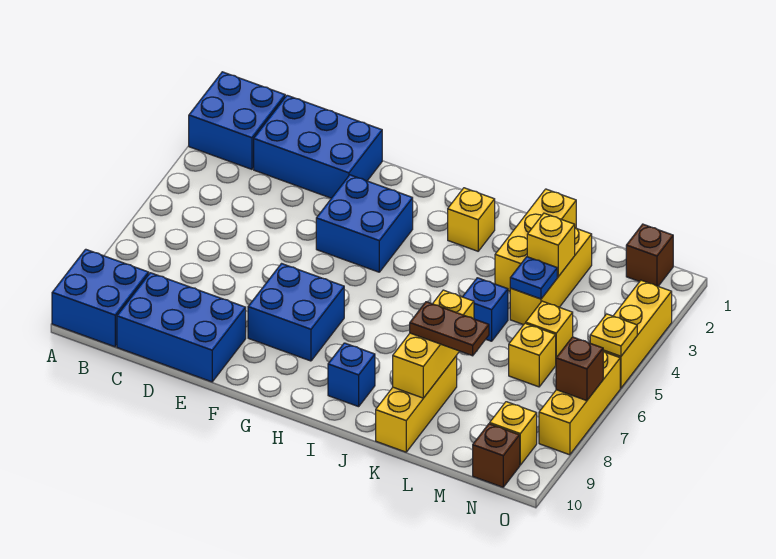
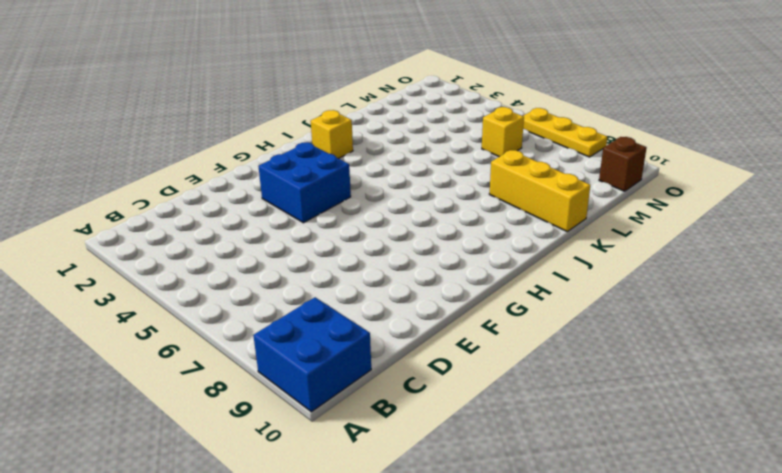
yellow plate O6:O8 level 1 -> yellow brick O6:O8 level 1
none -> blue brick A1:B2 level 1
none -> blue brick C1:E2 level 1
none -> blue brick C9:E10 level 1

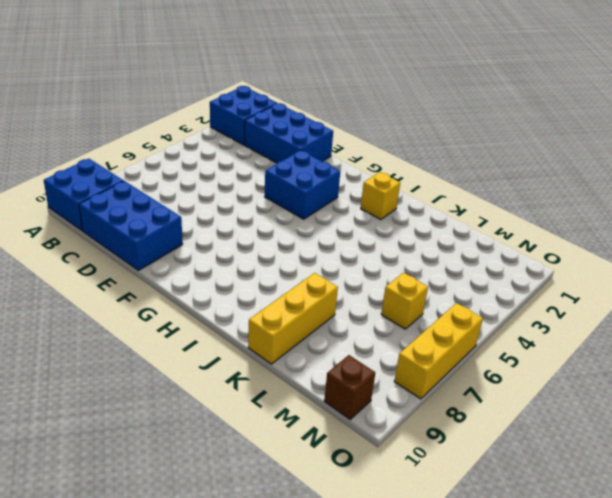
none -> blue brick F7:G8 level 1
none -> blue brick I9 level 1
none -> yellow brick K1:K3 level 1

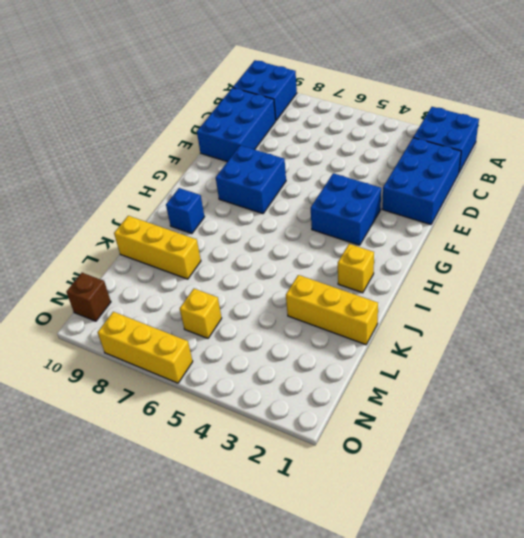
none -> blue brick K5 level 1
none -> yellow brick L2:L4 level 1
none -> yellow brick M5 level 1

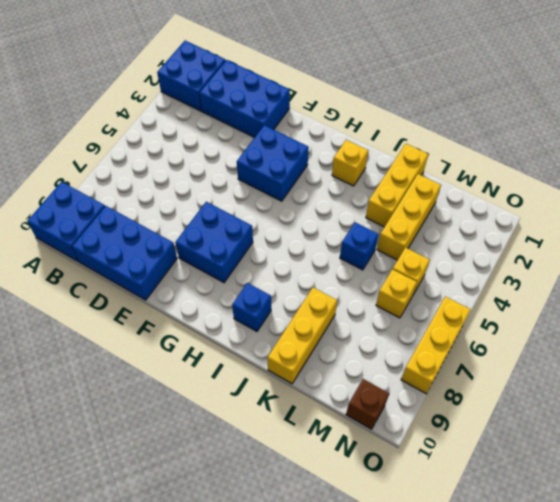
none -> brown brick N1 level 1
none -> yellow brick N9 level 1
none -> yellow brick O3:O5 level 1

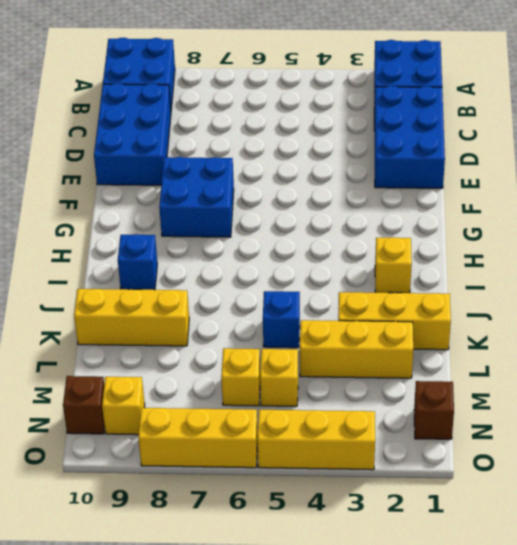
none -> blue brick F3:G4 level 1
none -> yellow brick K7:K9 level 2
none -> yellow brick L3 level 2

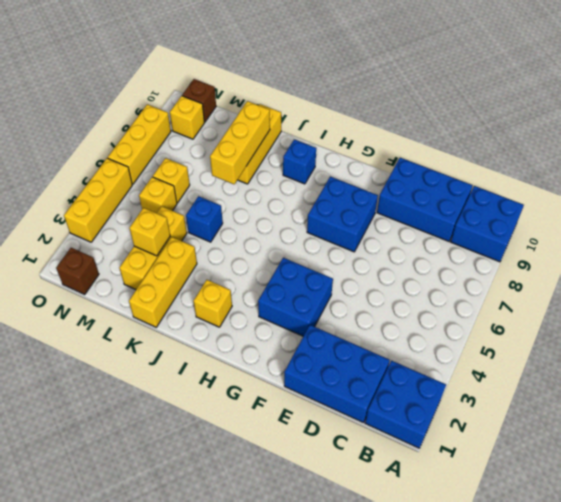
none -> blue plate L4 level 2
none -> yellow plate O5 level 2
none -> brown brick O7 level 2

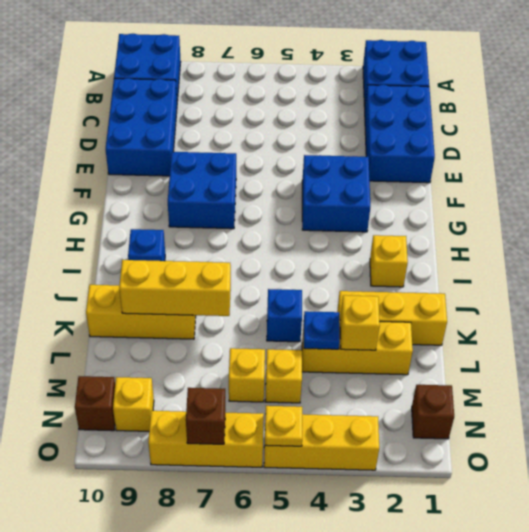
none -> brown plate K8:L8 level 3

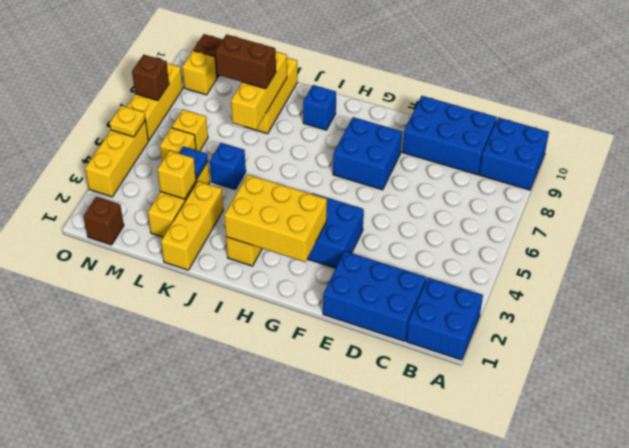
yellow brick G2:I3 level 2 -> none
brown brick K8:L8 level 3 -> brown plate K8:L8 level 3

